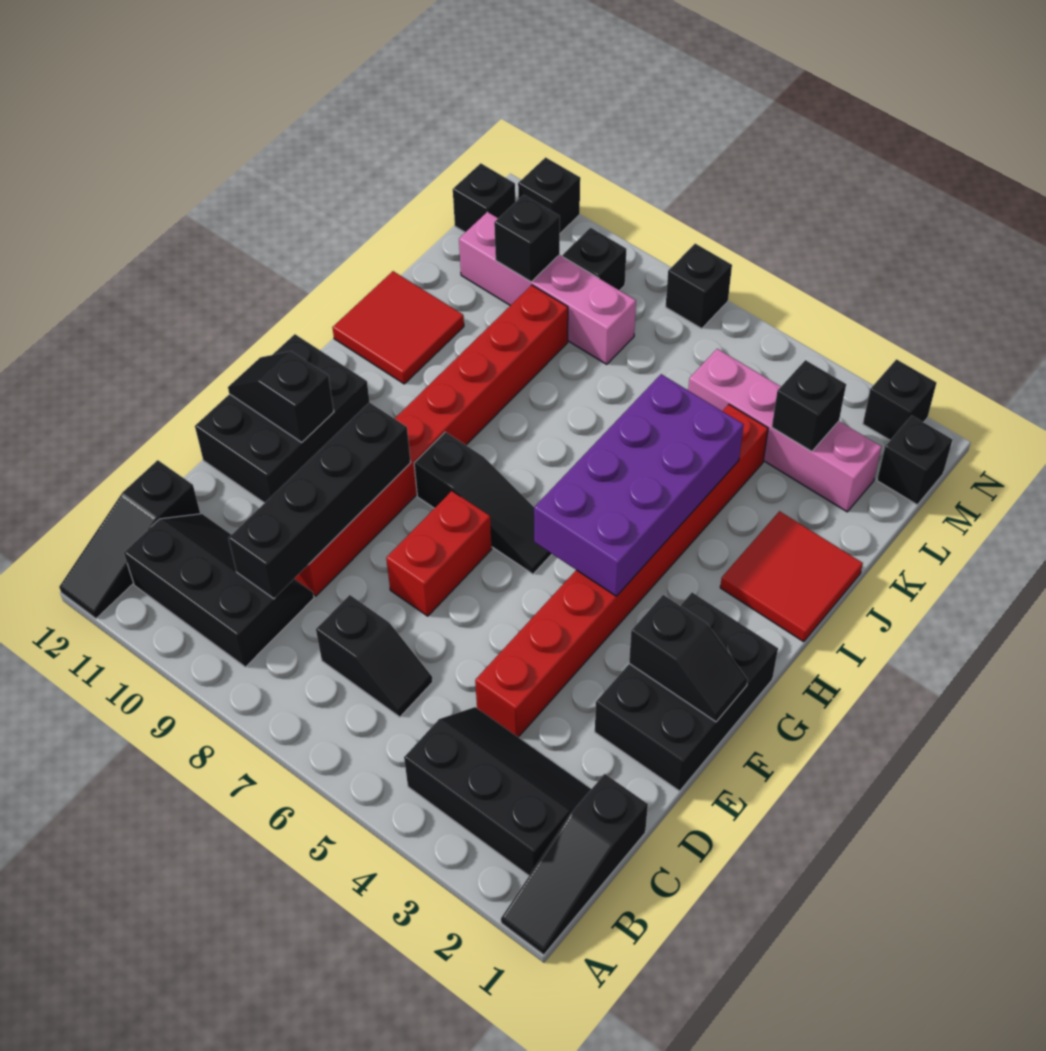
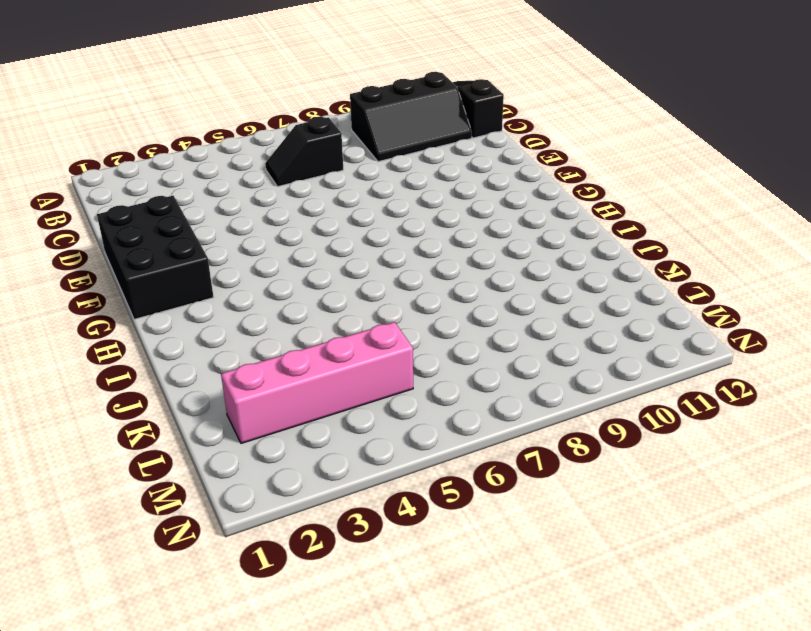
none -> black slope A1:C1 level 1 top C
none -> black slope B2:C4 level 1 top B
none -> red brick D4:K4 level 1

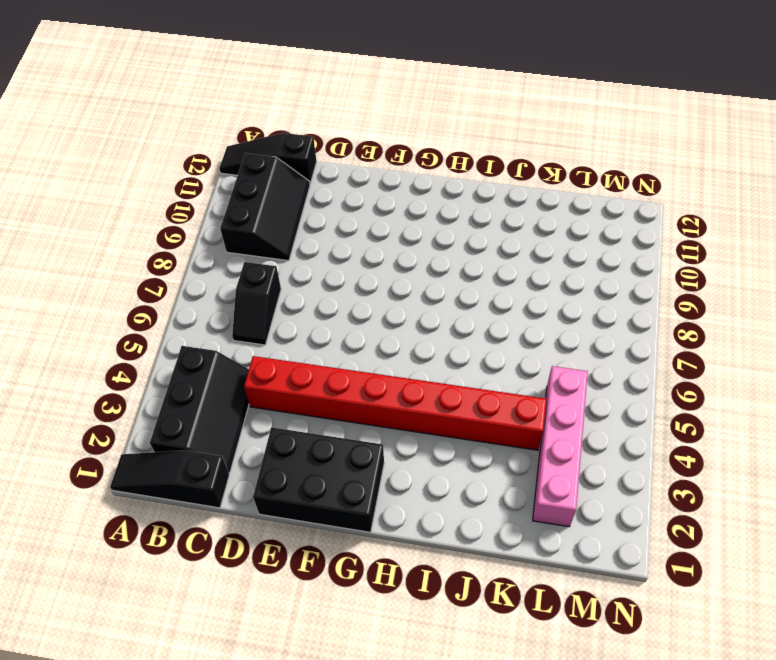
none -> red brick D9:K9 level 1
none -> red brick E7:F7 level 1
none -> black brick E11:G12 level 1

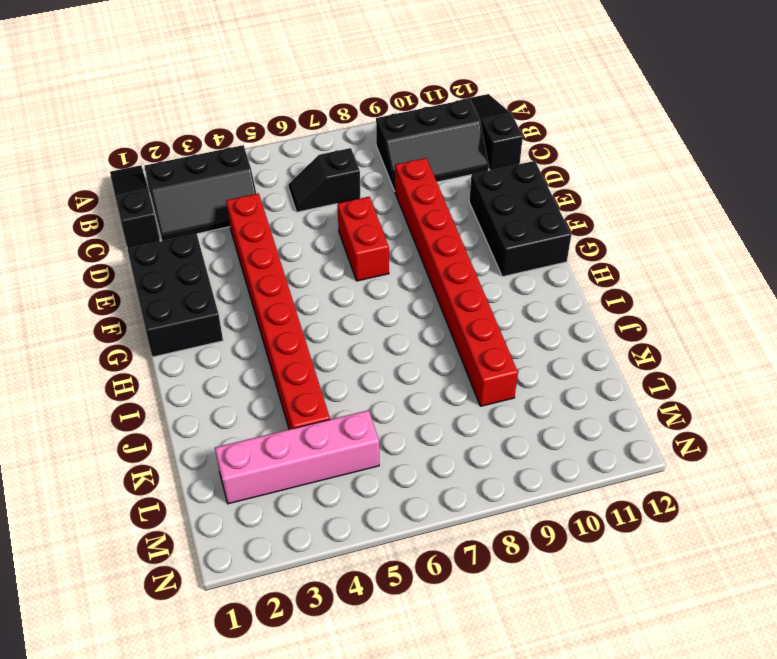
none -> black slope G6:G8 level 1 top 8
none -> red tile I1:J2 level 1
none -> red tile I11:J12 level 1

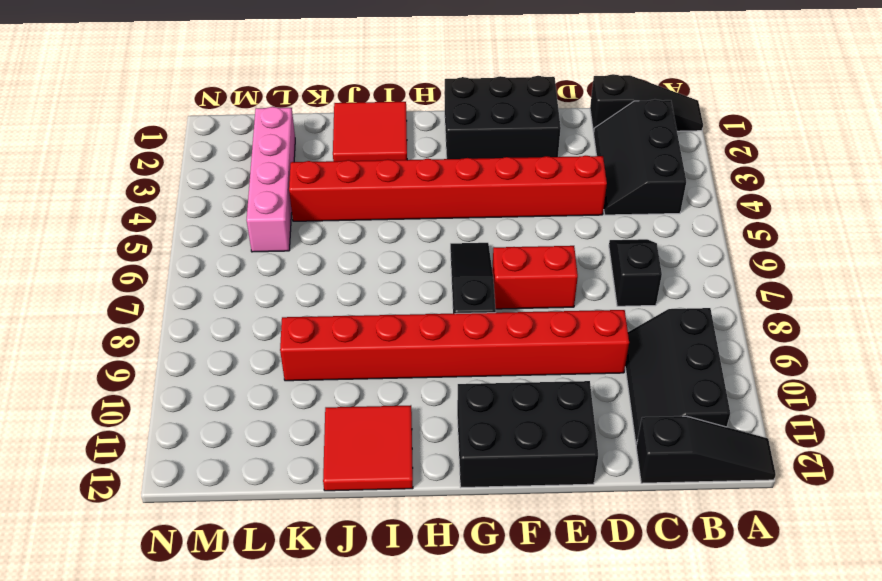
none -> pink brick L8:L11 level 1
none -> black brick M1 level 1
none -> black brick M9 level 1

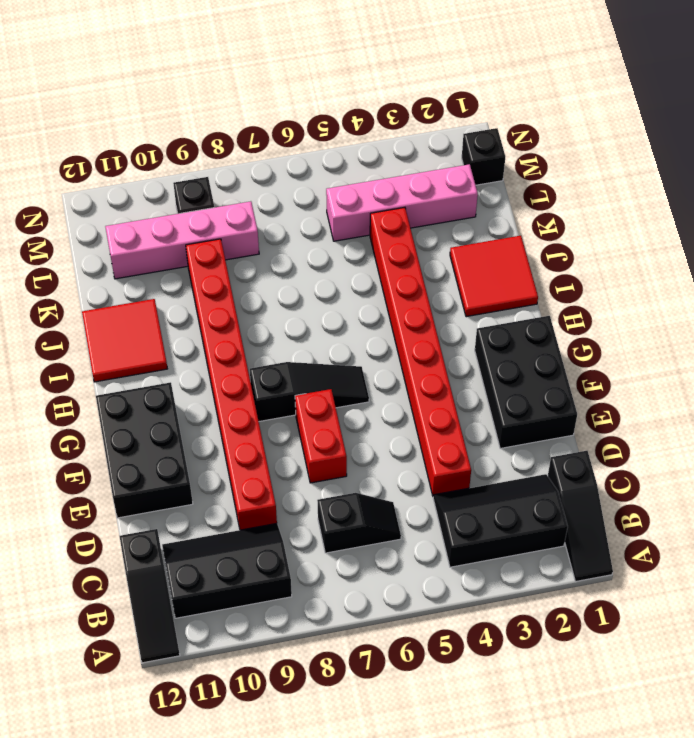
none -> black brick M12 level 1
none -> black brick N2 level 1
none -> black brick N7 level 1

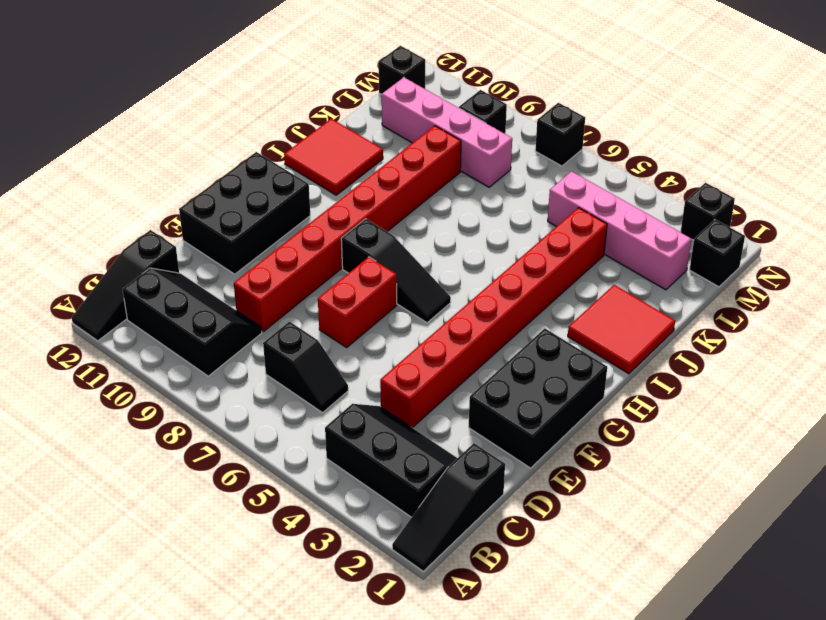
none -> black brick N11 level 1
none -> black brick C9:F9 level 2
none -> black slope F1:F2 level 2 top 2

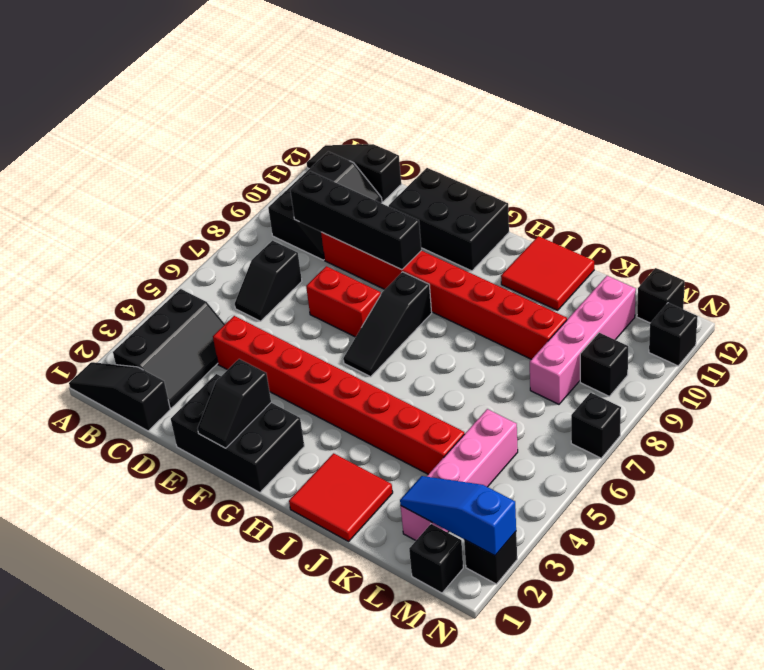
blue slope L2:N2 level 2 top N -> none
none -> black slope F11:F12 level 2 top 11
none -> purple brick G4:J5 level 2
none -> black brick L3 level 2

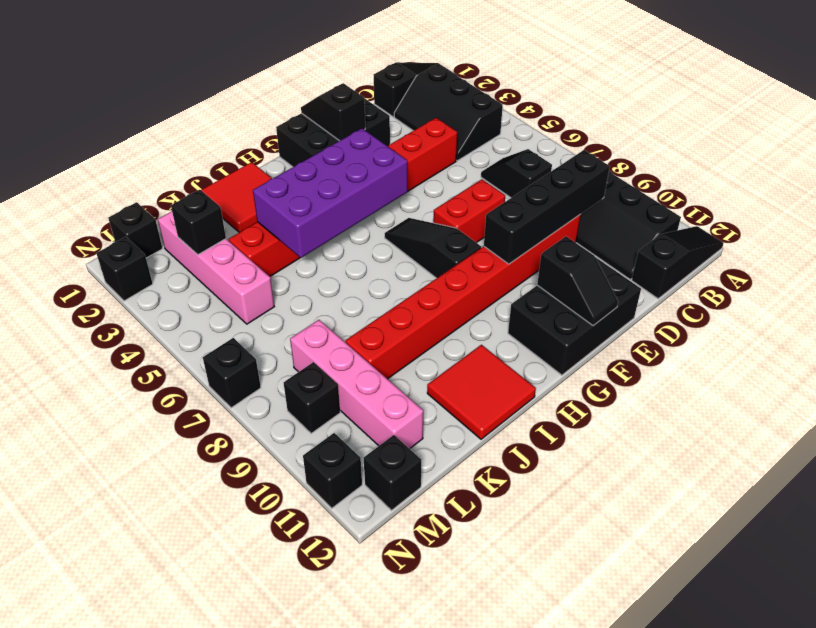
none -> black brick L10 level 2

